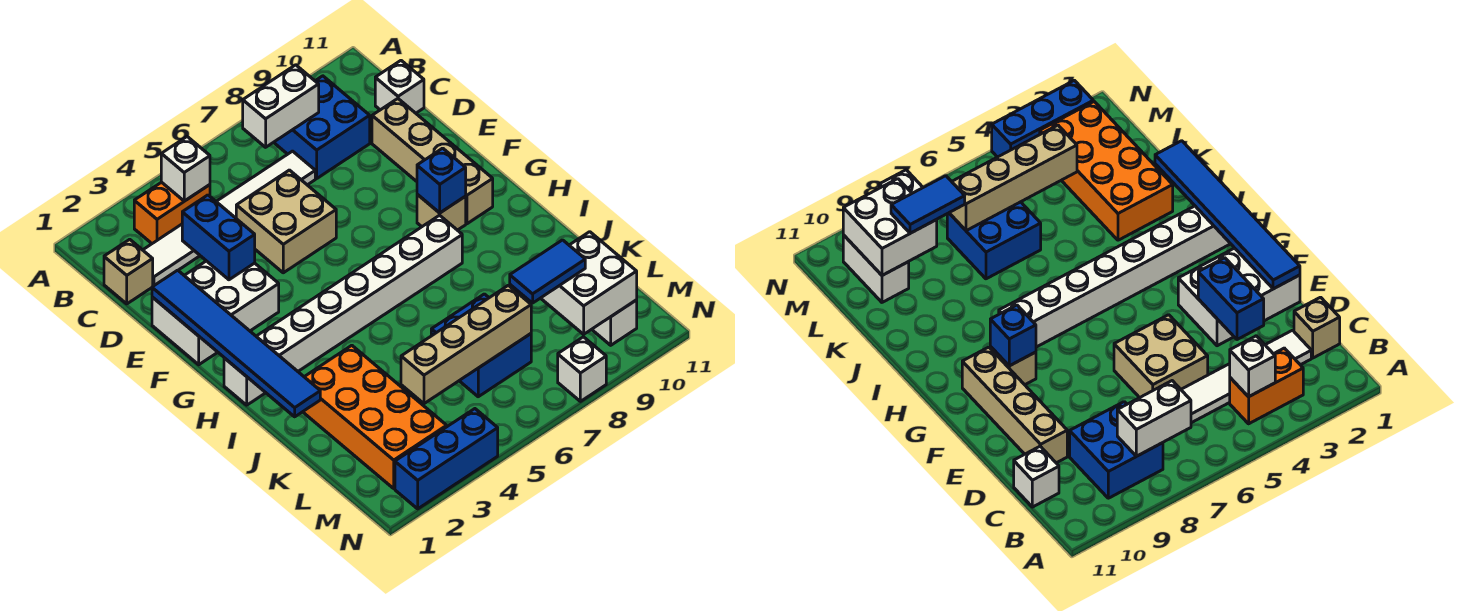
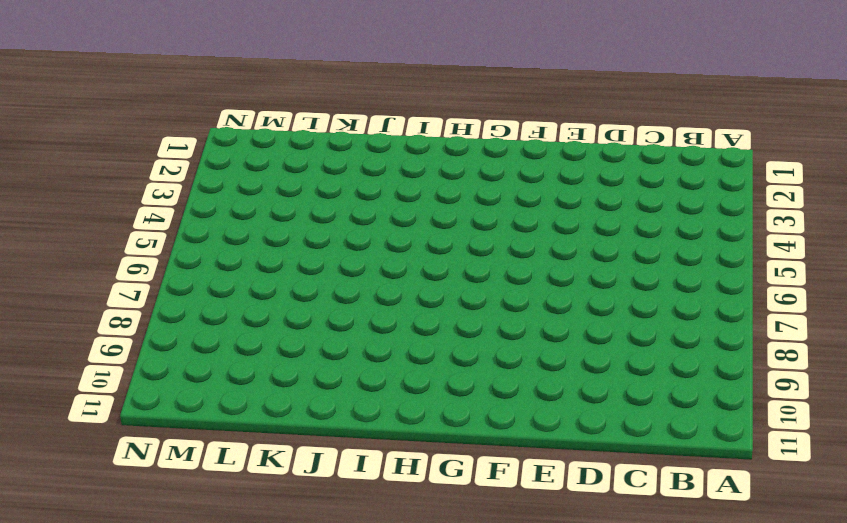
none -> orange brick B3:B4 level 1
none -> blue brick B8:C9 level 1
none -> tan brick C1 level 1

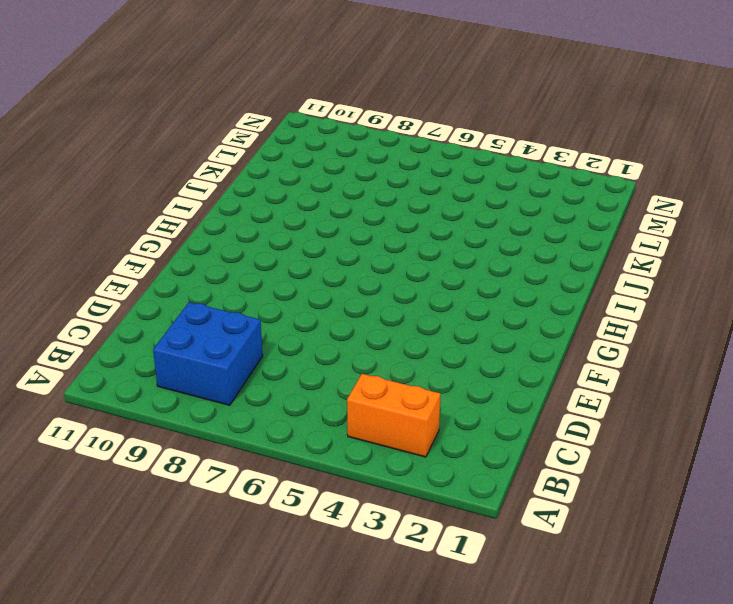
none -> tan brick C1 level 1
none -> white tile C2:C7 level 1
none -> white brick C11 level 1

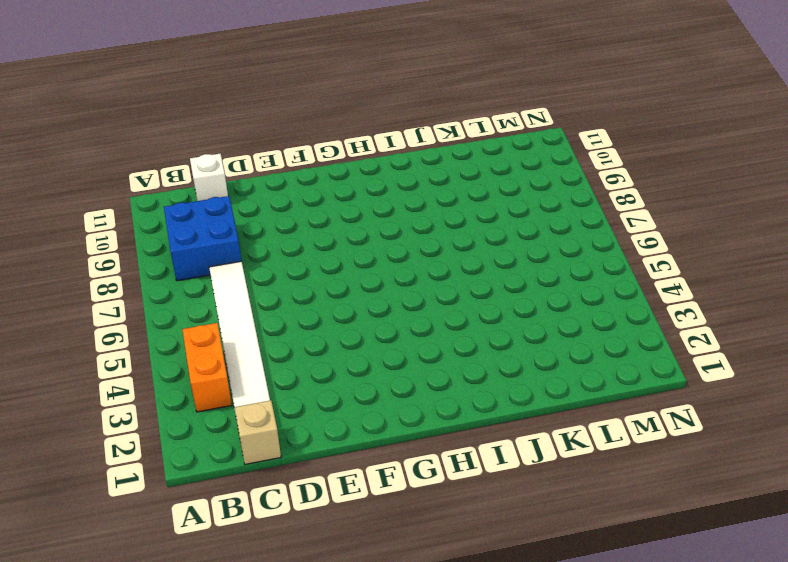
none -> tan brick D5:E6 level 1
none -> tan brick D10:G10 level 1
none -> white brick E1:F3 level 1

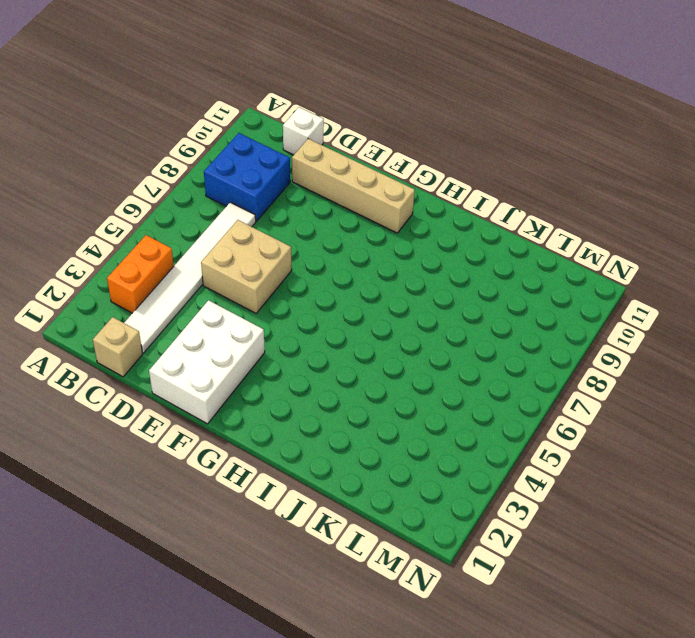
none -> tan brick G9 level 1
none -> white brick H1:H8 level 1
none -> orange brick J2:M3 level 1

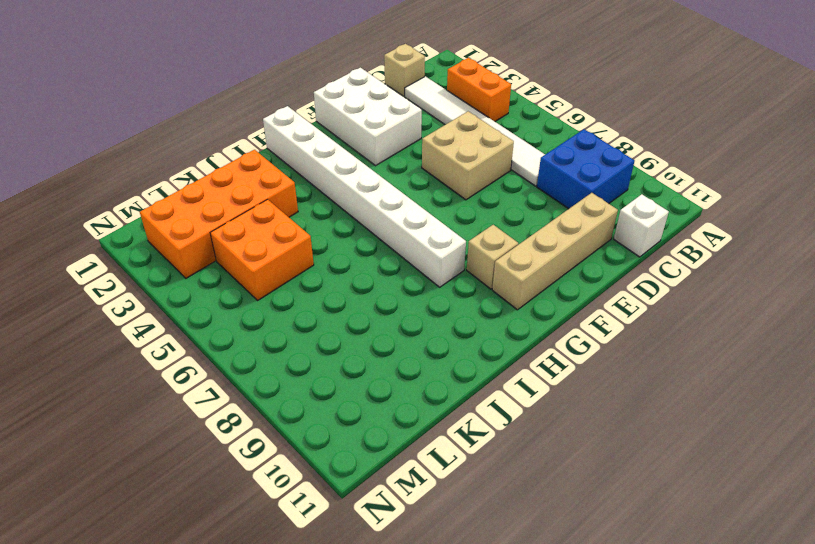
orange brick K4:L5 level 1 -> none
none -> blue brick K6:L7 level 1
none -> white brick L10:M10 level 1
none -> blue brick N2:N4 level 1

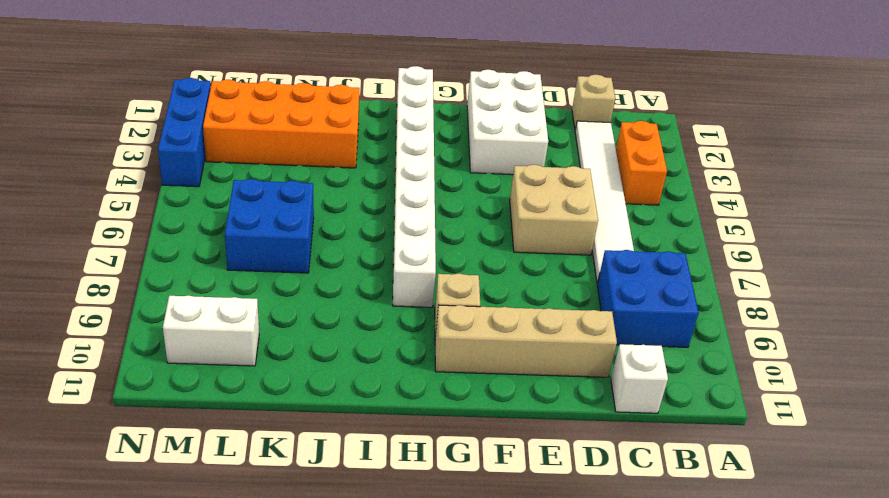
none -> white brick N8 level 1
none -> white brick B4 level 2
none -> white brick B7:B8 level 2

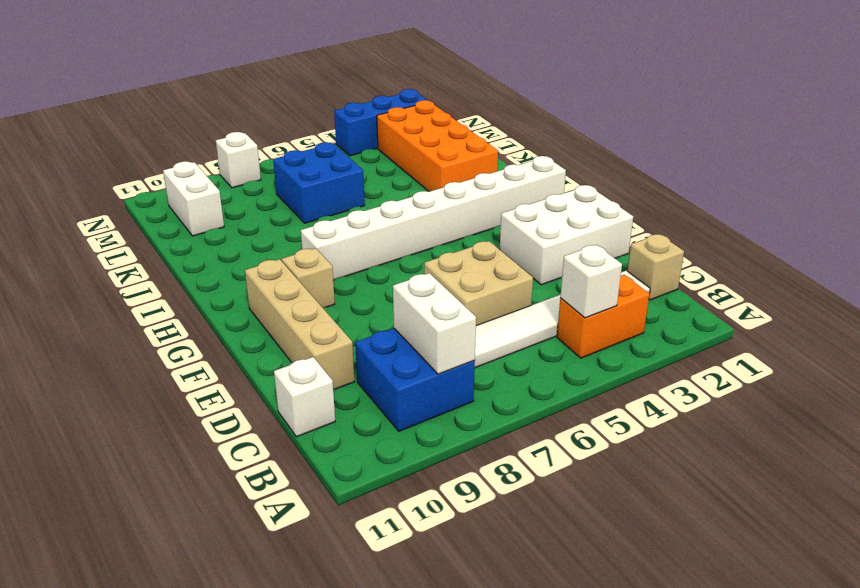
white brick B8:C8 level 2 -> white brick B7:B8 level 2
none -> blue brick D3:E3 level 2
none -> blue tile E1:J1 level 2
none -> blue brick G9 level 2

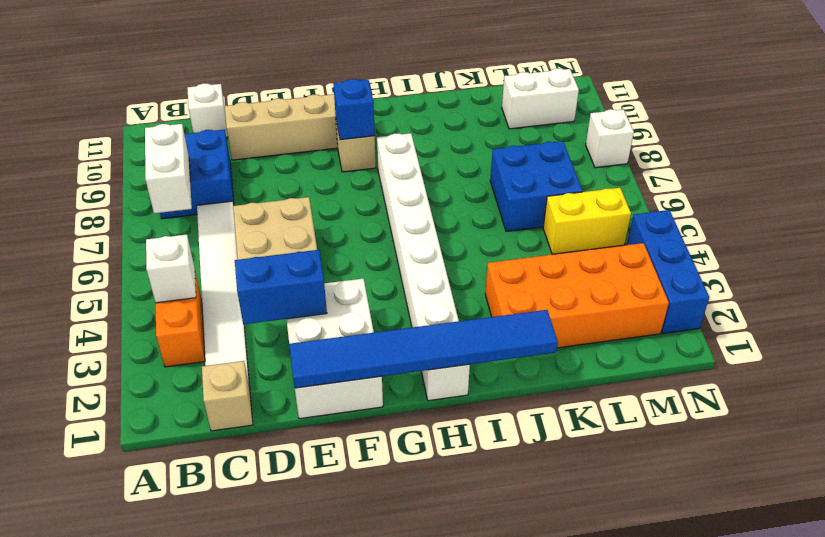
yellow brick L5:M5 level 1 -> none
none -> tan brick L4:L7 level 2
none -> white brick L9:M10 level 2
none -> blue tile L8:L9 level 3

